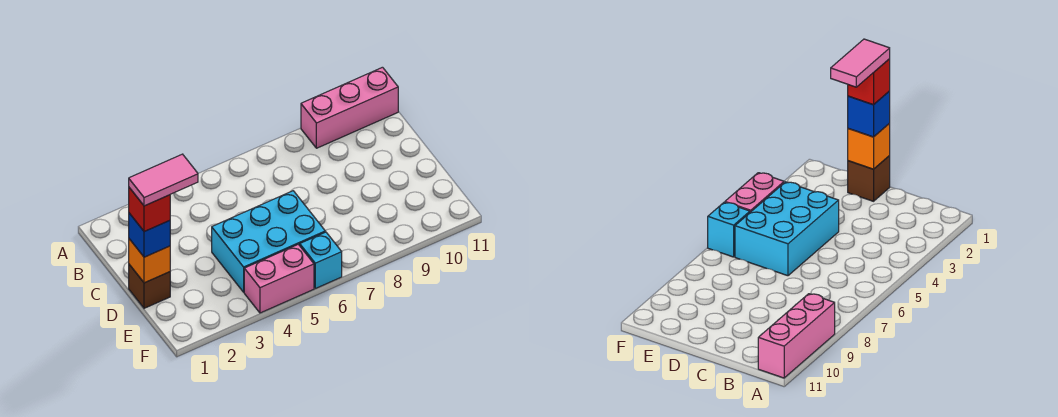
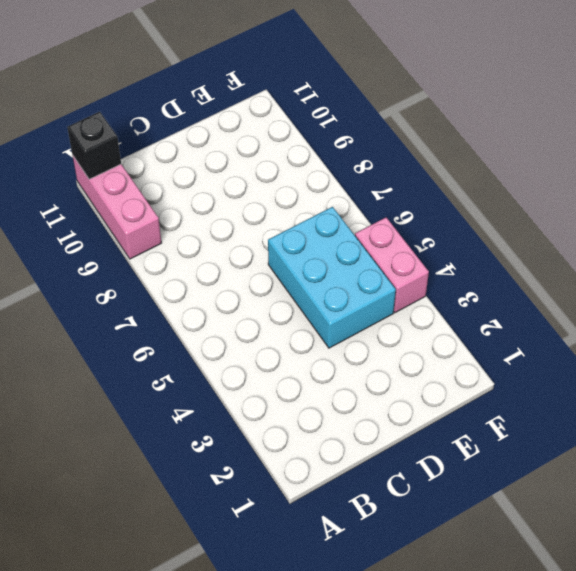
black brick A11 level 2 -> none
none -> brown brick D1 level 1
none -> cyan brick F6 level 1

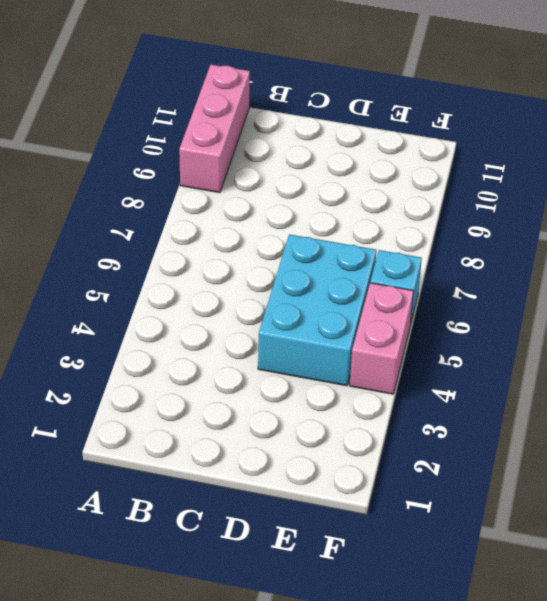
none -> brown brick D1 level 1
none -> orange brick D1 level 2

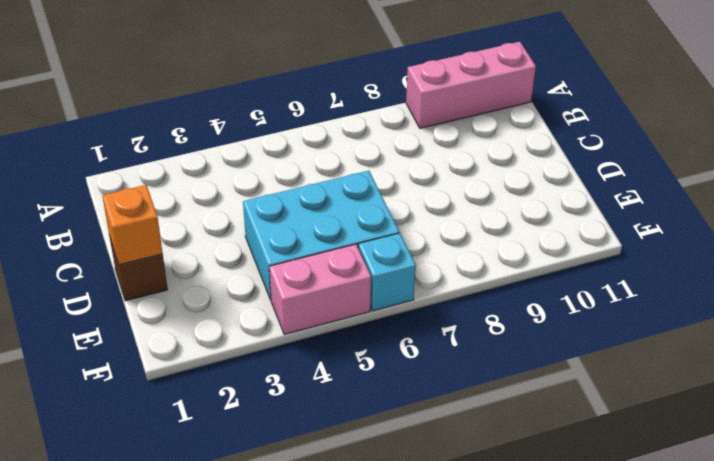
none -> blue brick D1 level 3
none -> red brick D1 level 4

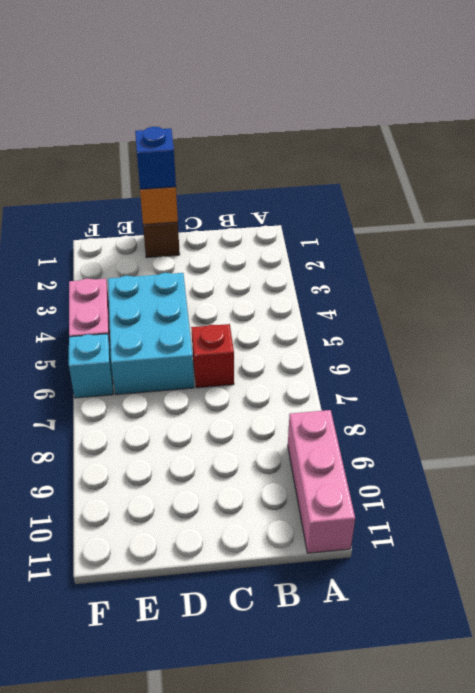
red brick C6 level 1 -> red brick D1 level 4
none -> pink tile D1:D2 level 5

